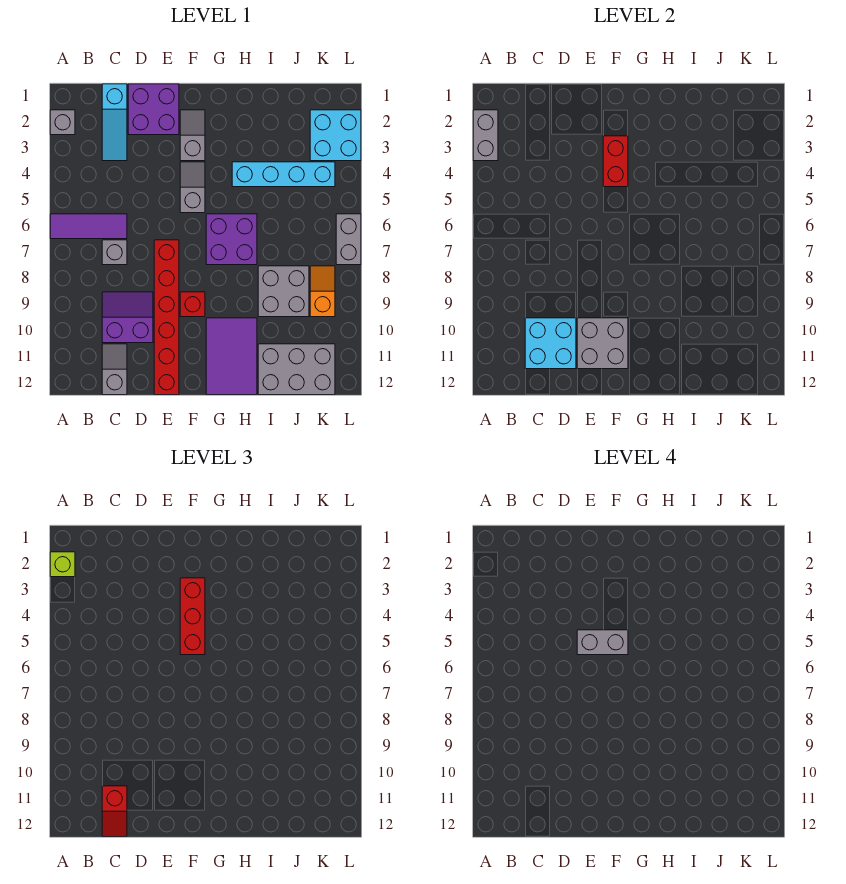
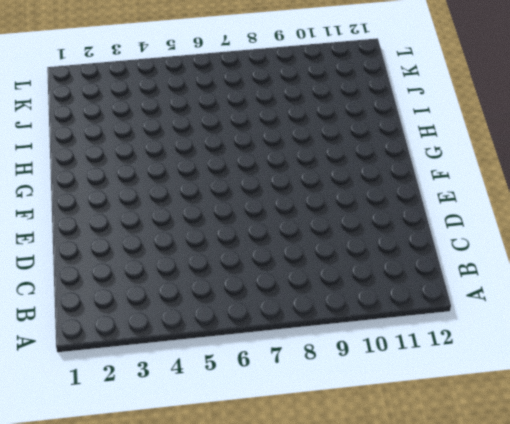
none -> grey brick A2 level 1
none -> purple tile A6:C6 level 1
none -> cyan slope C1:C3 level 1 top 1

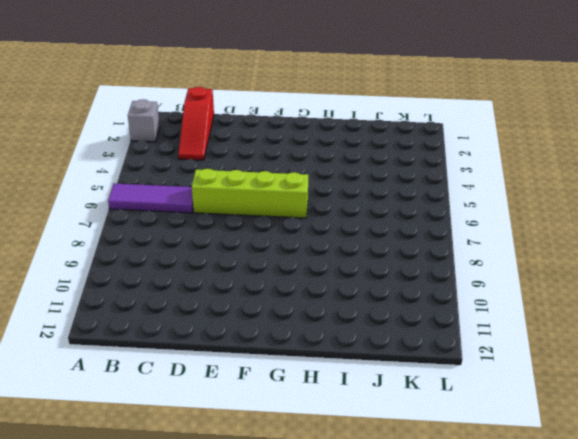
red slope C1:C3 level 1 top 1 -> cyan slope C1:C3 level 1 top 1
lime brick D6:G6 level 1 -> purple brick G6:H7 level 1
none -> grey brick C7 level 1
none -> purple slope C9:D10 level 1 top 10
none -> grey slope C11:C12 level 1 top 12

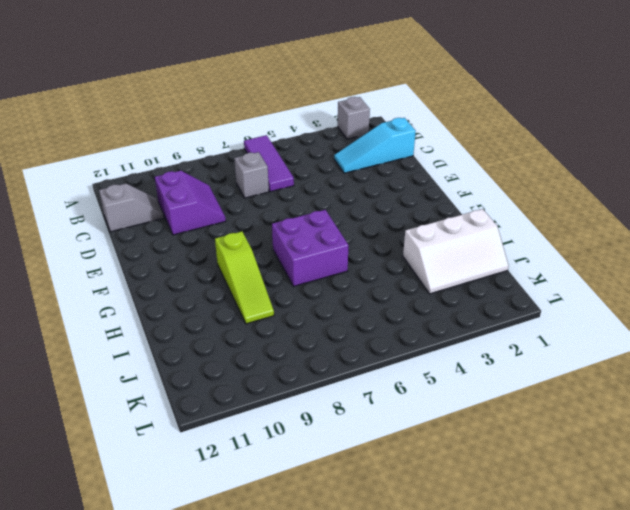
lime slope G9:I9 level 1 top G -> grey brick I8:J9 level 1
white slope I1:J3 level 1 top I -> none
none -> purple brick D1:E2 level 1
none -> red brick E7:E12 level 1
none -> grey slope F2:F3 level 1 top 3

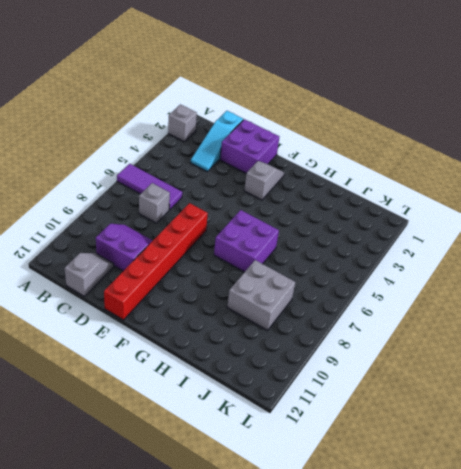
none -> grey slope F4:F5 level 1 top 5
none -> red brick F9 level 1
none -> purple tile G10:H12 level 1

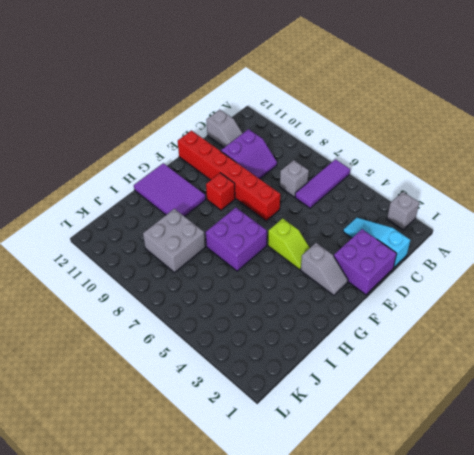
lime slope F4:F5 level 1 top 5 -> grey slope F4:F5 level 1 top 5
none -> cyan brick H4:K4 level 1
none -> grey brick I11:K12 level 1
none -> cyan brick K2:L3 level 1

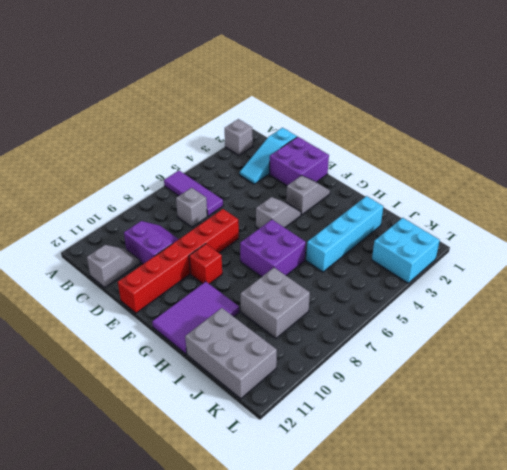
cyan brick I2:I5 level 1 -> cyan brick H4:K4 level 1
none -> orange slope K8:K9 level 1 top 9
none -> grey brick L6:L7 level 1
none -> grey brick A2:A3 level 2

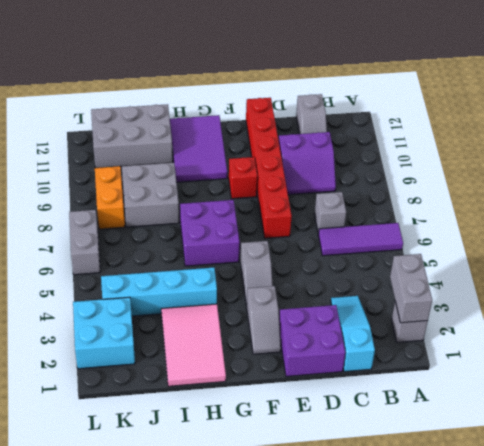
pink tile H1:I3 level 1 -> none
orange brick K8:K9 level 1 -> orange slope K8:K9 level 1 top 9
none -> cyan brick C10:D11 level 2
none -> grey brick E10:F11 level 2
none -> red brick F3:F4 level 2

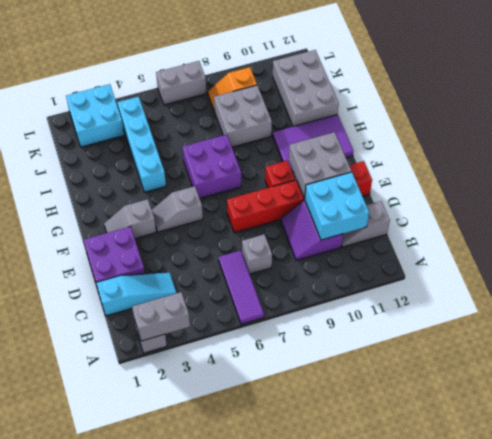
none -> red brick F3:F4 level 2
none -> lime brick A2 level 3
none -> red slope C11:C12 level 3 top 11

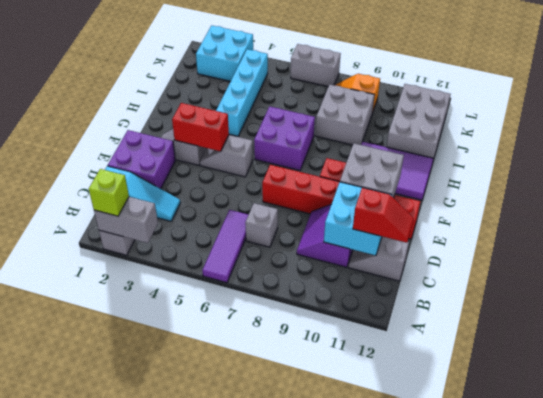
none -> red brick F3:F5 level 3
none -> grey brick E5:F5 level 4

